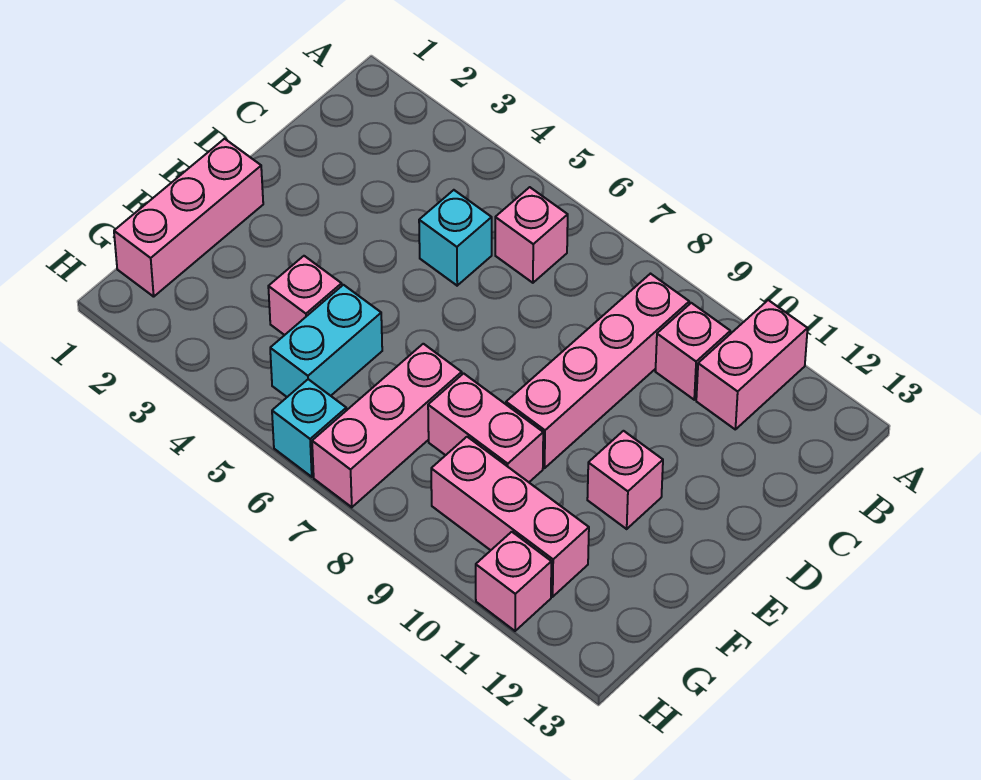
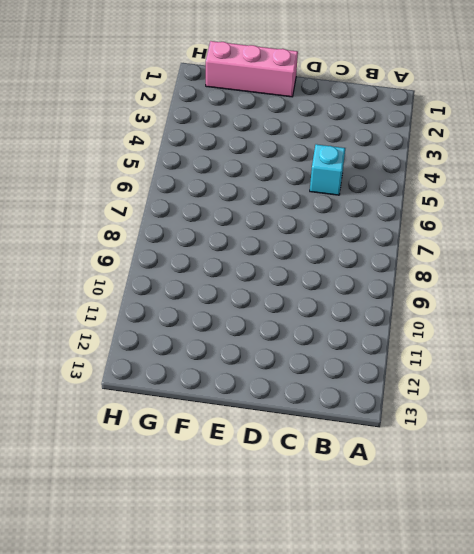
none -> pink brick A11:B11 level 1
none -> pink brick B6 level 1
none -> pink brick B9:E9 level 1

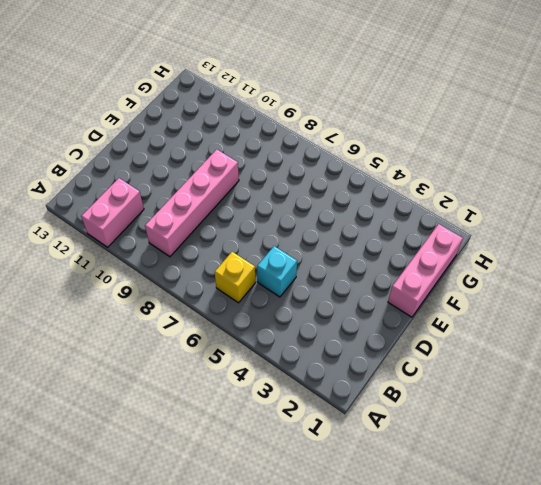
yellow brick B6 level 1 -> pink brick B6 level 1
none -> pink brick B10 level 1
none -> pink brick E11 level 1
none -> pink brick F4 level 1

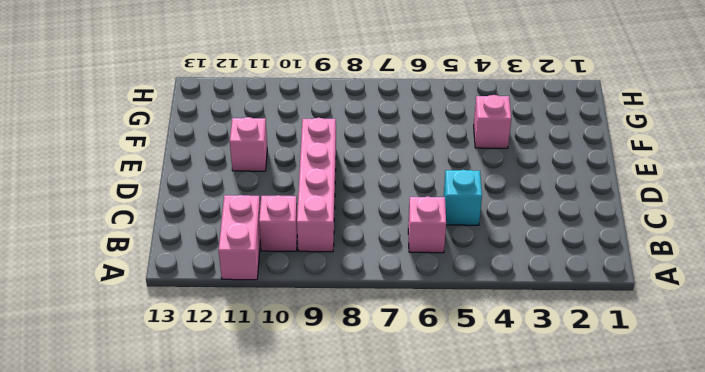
none -> pink brick E1:G1 level 1
none -> cyan brick F5:G5 level 1
none -> pink brick F7:H7 level 1

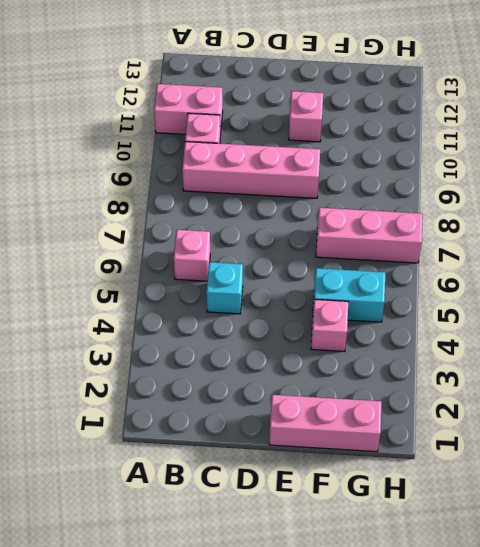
none -> pink brick F8:F9 level 1
none -> pink brick G9:G11 level 1
none -> cyan brick H6 level 1

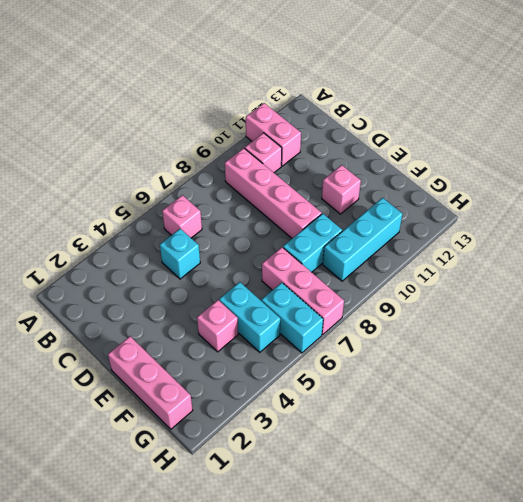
cyan brick F8:F9 level 1 -> pink brick F8:F9 level 1
cyan brick G6:H6 level 1 -> cyan brick H6 level 1
cyan brick G9:G11 level 1 -> pink brick G9:G11 level 1
none -> pink brick H11 level 1

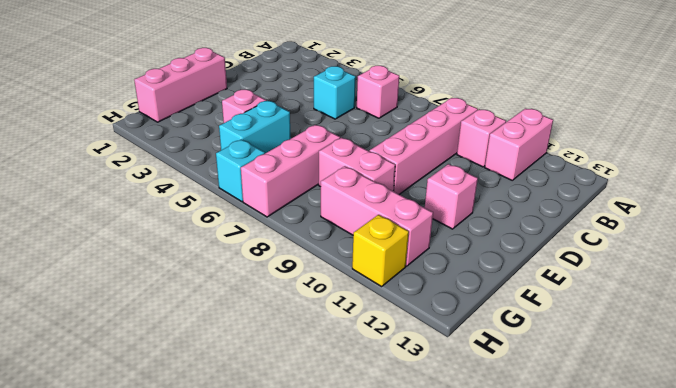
yellow brick H11 level 1 -> pink brick H11 level 1

